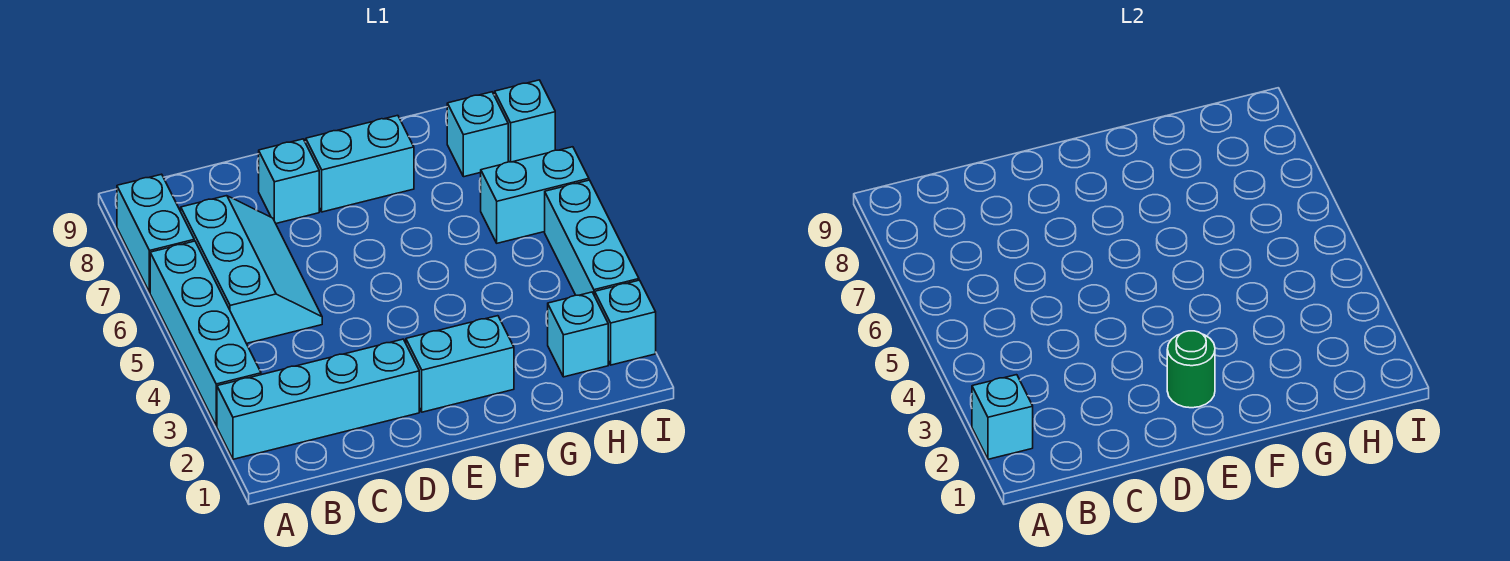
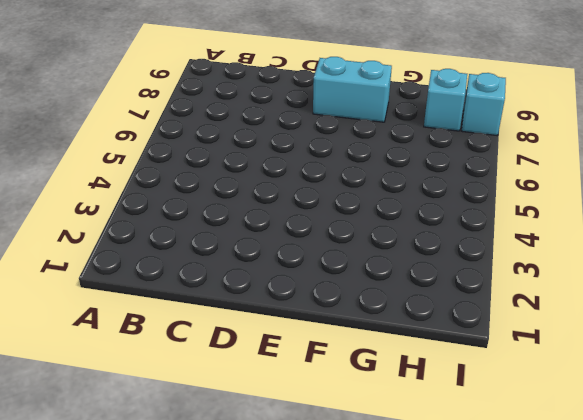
none -> cyan brick A2:D2 level 1
none -> cyan brick A3:A6 level 1
none -> cyan brick A7:A8 level 1

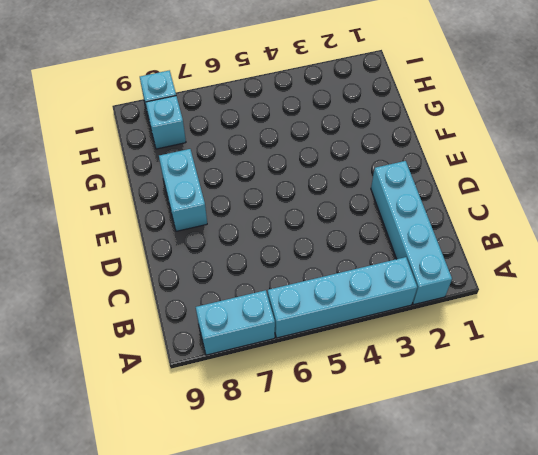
none -> cyan slope B5:C7 level 1 top B
none -> cyan brick D8 level 1
none -> cyan brick E2:F2 level 1

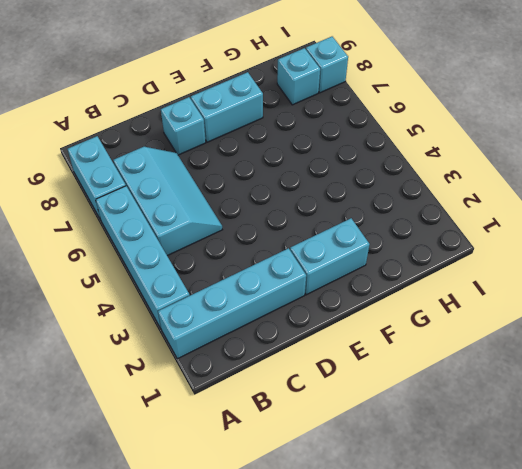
none -> cyan brick H2 level 1
none -> cyan brick H6:I6 level 1
none -> cyan brick I2 level 1

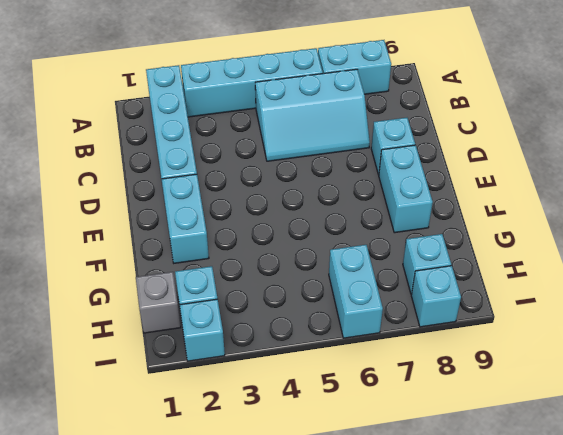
grey brick H1 level 1 -> none
none -> cyan brick I3:I5 level 1
none -> cyan brick A2 level 2
none -> green round brick E2 level 2

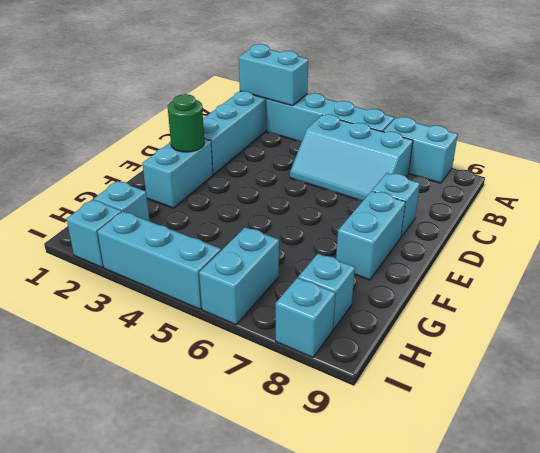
cyan brick A2:A3 level 2 -> cyan brick A2 level 2

